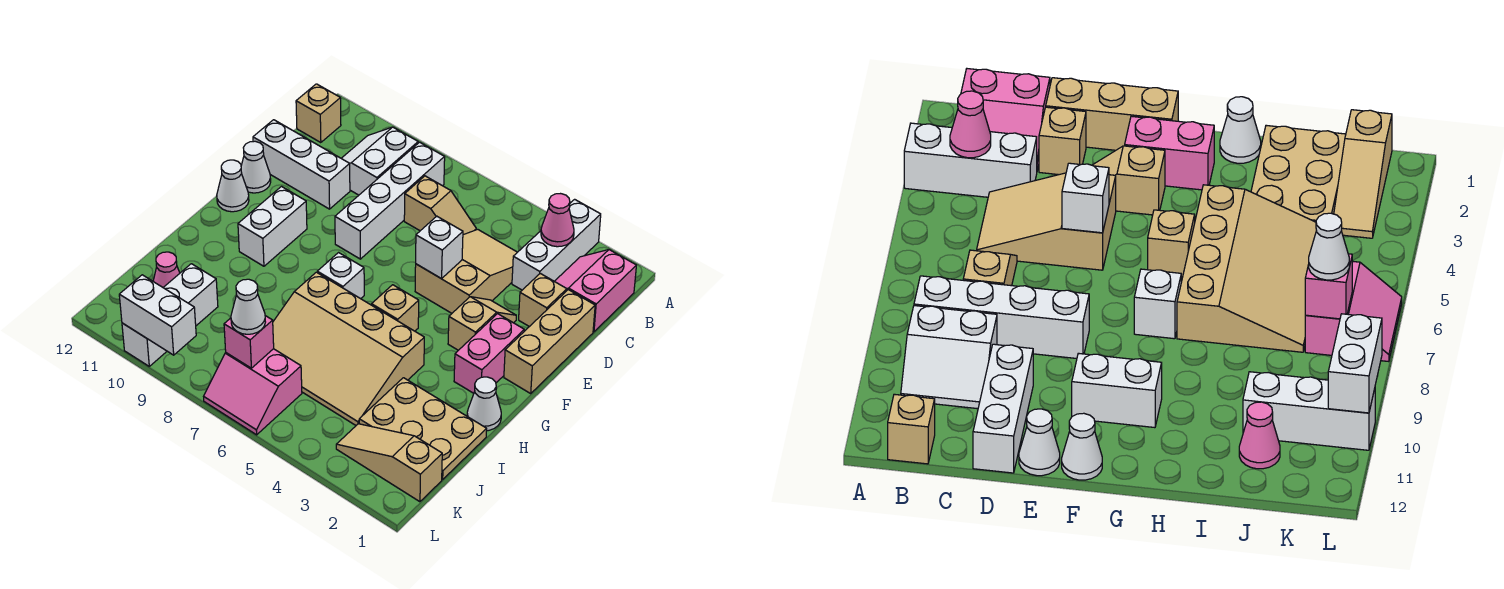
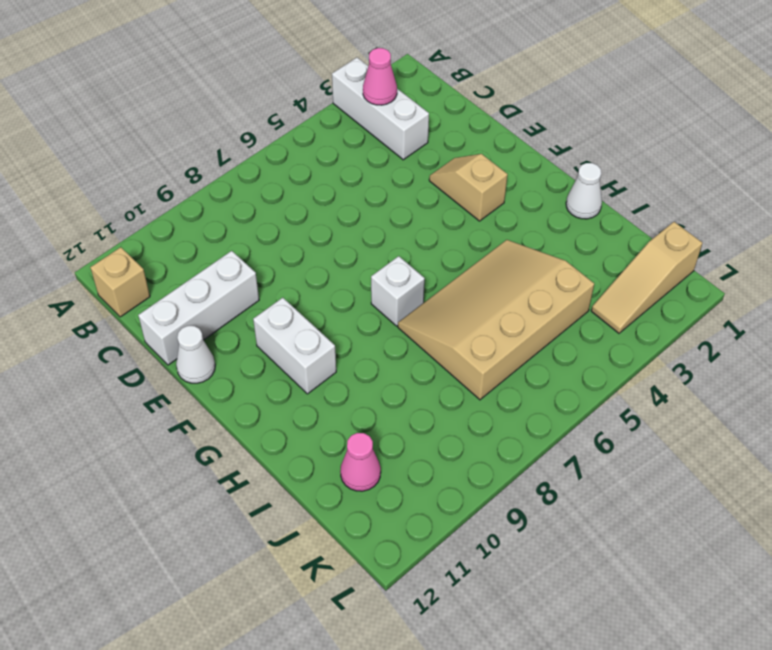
tan slope H4:J7 level 1 top J -> tan slope H4:J7 level 1 top H
none -> pink slope B1:C2 level 1 top 1
none -> white brick B8:E8 level 1
none -> white slope B9:C10 level 1 top 9

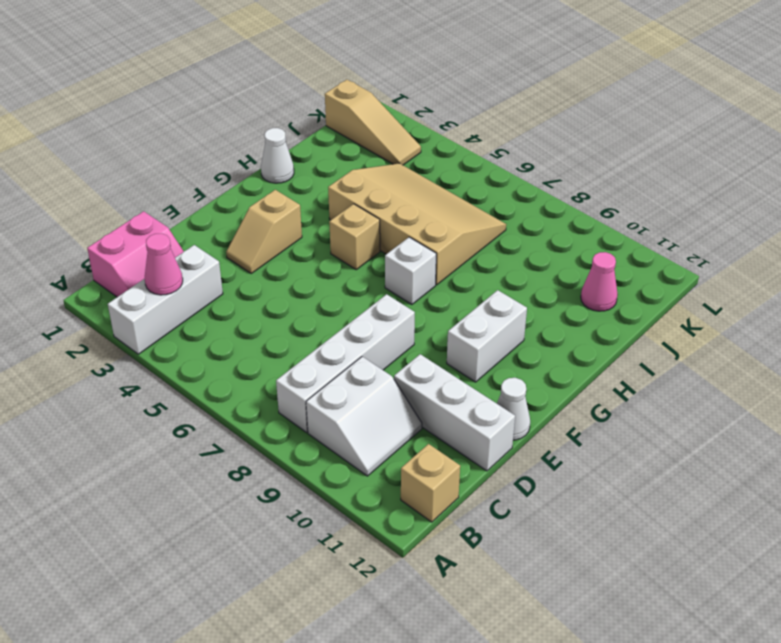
none -> tan slope C4:E5 level 1 top E
none -> tan slope C6:C7 level 1 top 7
none -> tan brick D1:F1 level 1

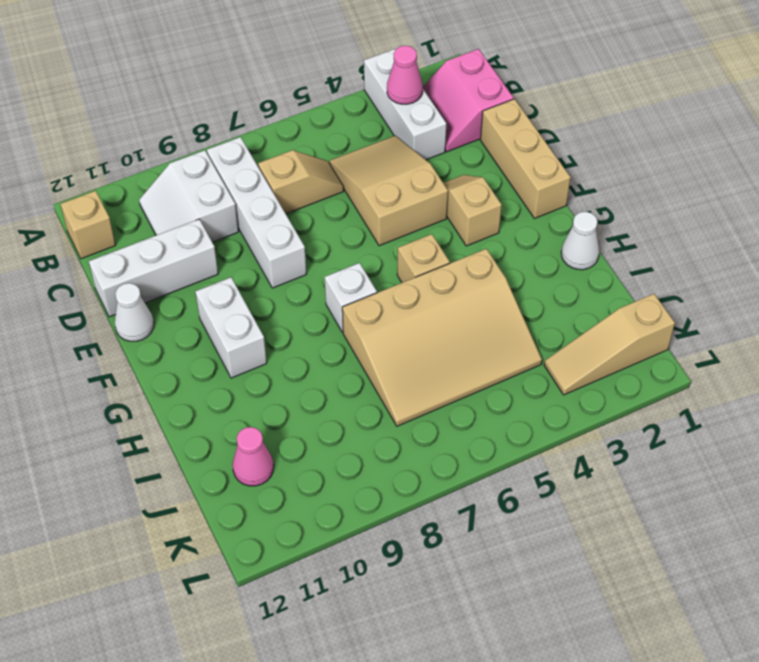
none -> tan brick D2 level 1
none -> pink brick F2:G2 level 1
none -> white cone F12 level 1

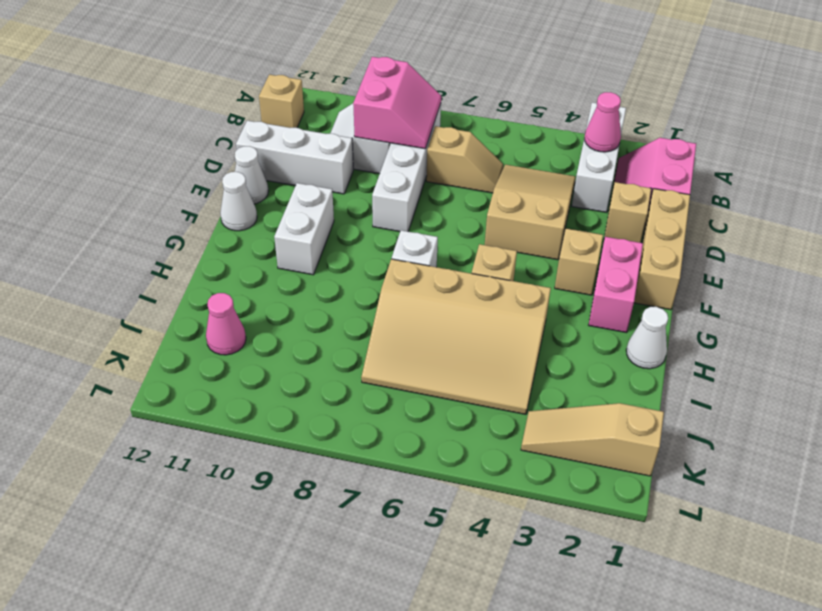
pink slope B8:C9 level 2 top 9 -> pink slope K6:L7 level 1 top K
none -> tan plate I1:J3 level 1
none -> white brick J10:L10 level 1
none -> white brick E5 level 2

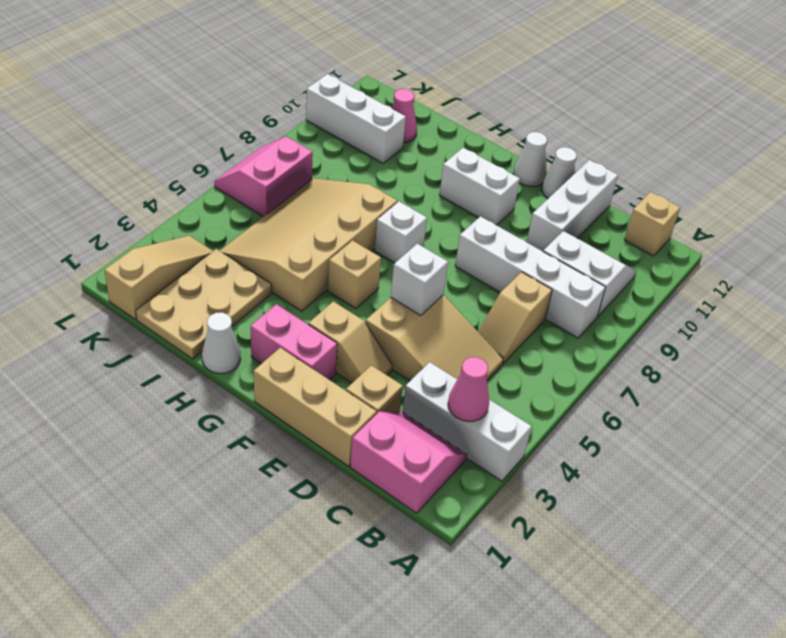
none -> pink brick K7 level 2
none -> white brick L9:L10 level 2
none -> white cone K7 level 3

